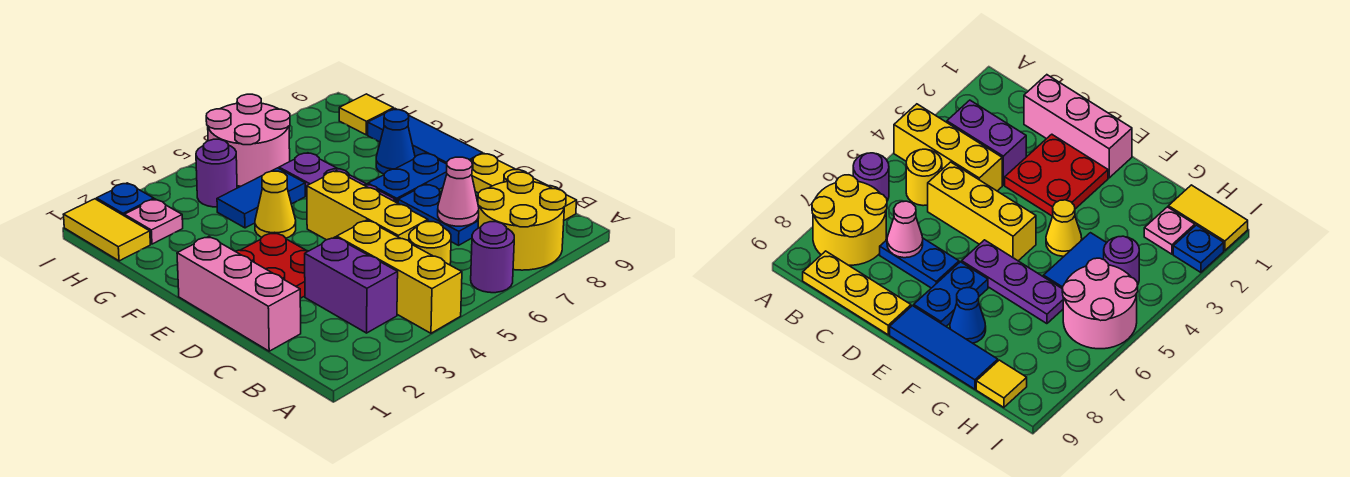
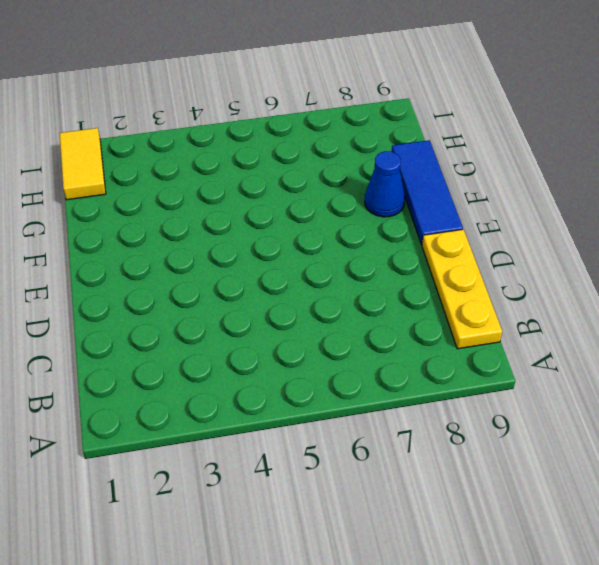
none -> yellow brick A4:C4 level 1
none -> purple round brick A6 level 1
none -> yellow round brick A7:B8 level 1

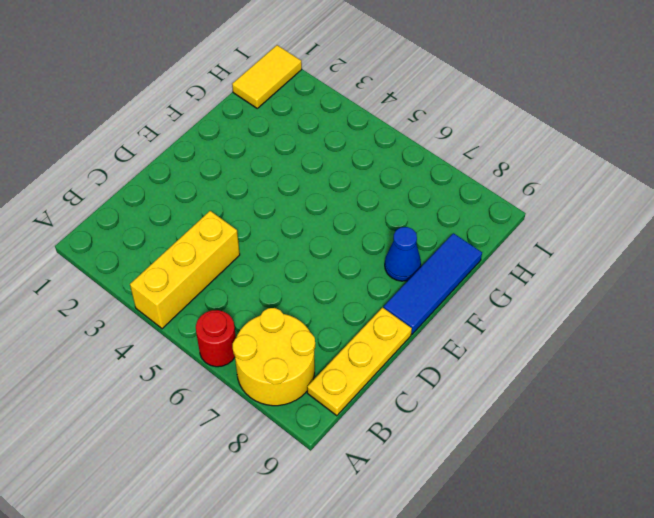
red round brick A6 level 1 -> purple round brick A6 level 1
none -> purple brick B3:C3 level 1
none -> yellow round brick B5 level 1
none -> pink brick C1:E1 level 1

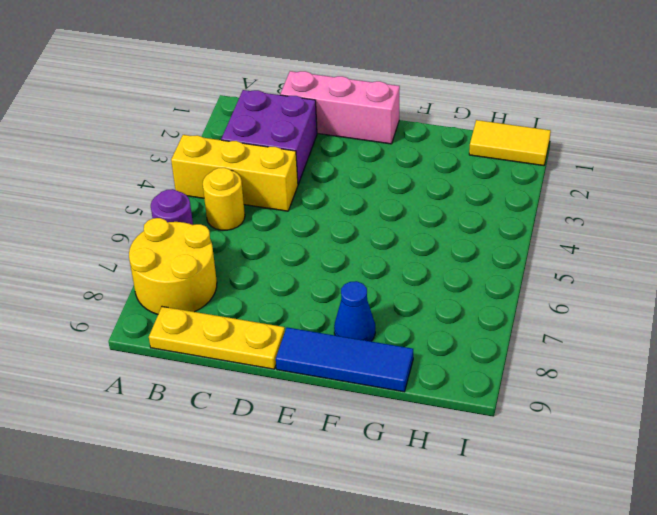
purple brick B2:C3 level 1 -> purple brick B3:C3 level 1
none -> yellow brick C5:E5 level 1
none -> blue plate C7:D7 level 1
none -> red plate D2:E3 level 1

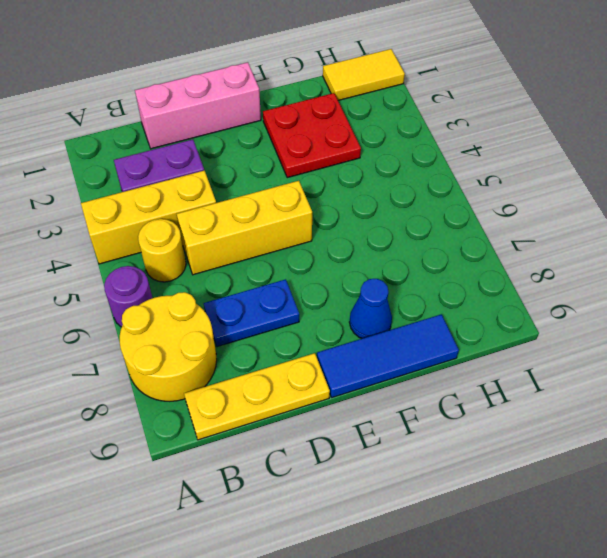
red plate F2:G3 level 1 -> red plate D2:E3 level 1
none -> purple plate E6:G6 level 1
none -> blue plate E7:E8 level 1
none -> yellow cone F4 level 1

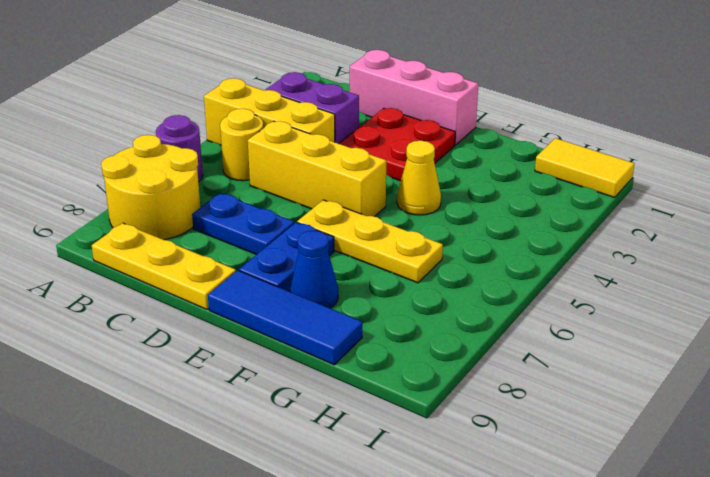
yellow plate E6:G6 level 1 -> purple plate E6:G6 level 1
none -> blue tile G4:G5 level 1
none -> pink plate H2 level 1
none -> purple round brick H4 level 1

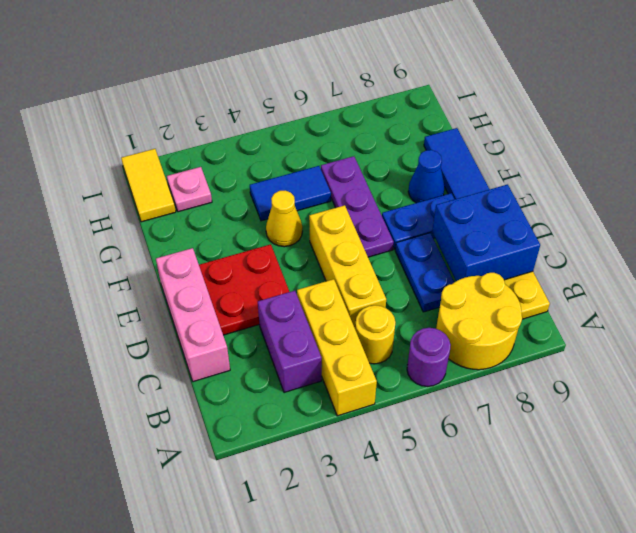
blue brick C8:D9 level 2 -> none
none -> purple round brick H4 level 1
none -> pink round brick H5:I6 level 1
none -> yellow tile H9 level 1

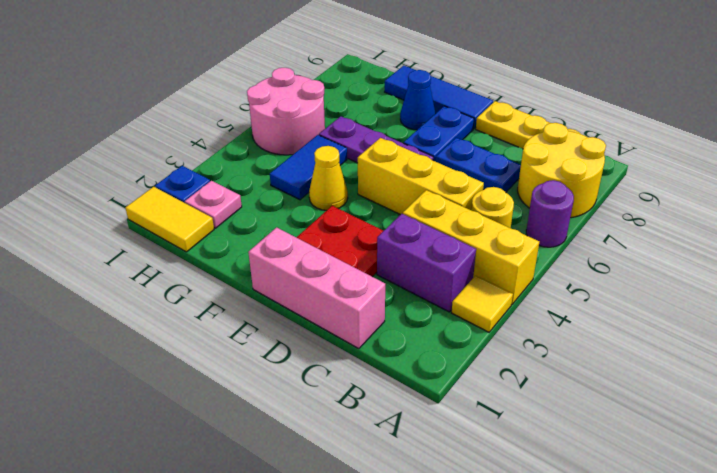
yellow tile A3 level 1 -> yellow tile H9 level 1
none -> purple round brick H4 level 1
none -> pink cone C7 level 2

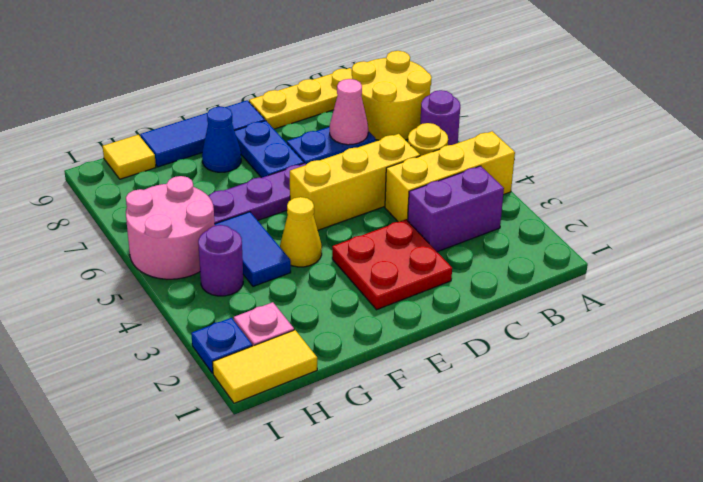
none -> pink brick C1:E1 level 1

